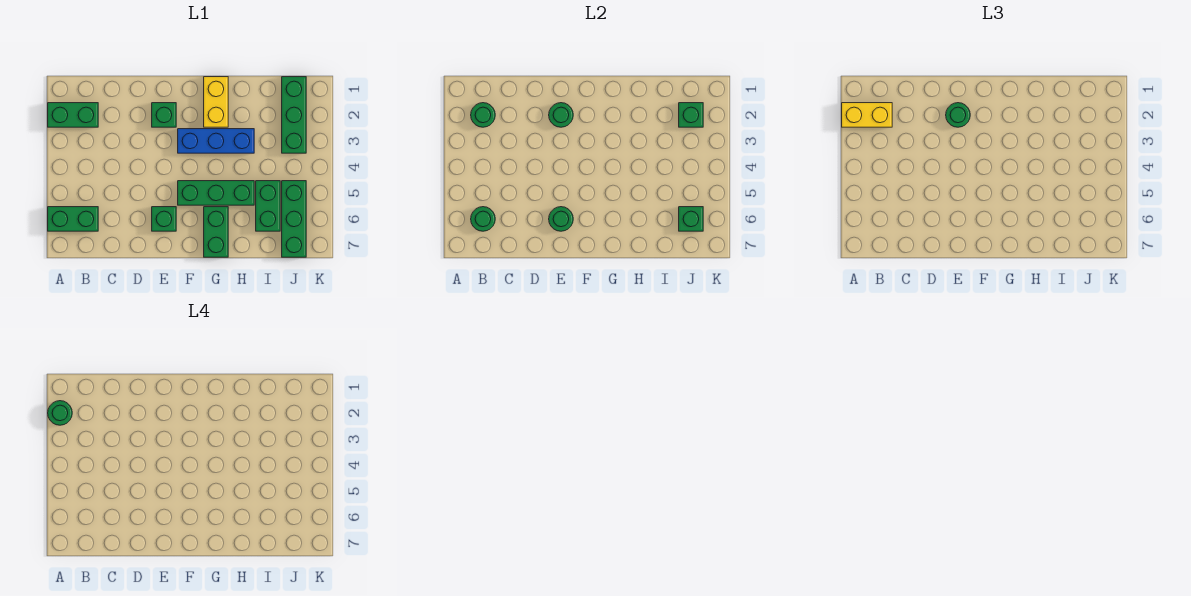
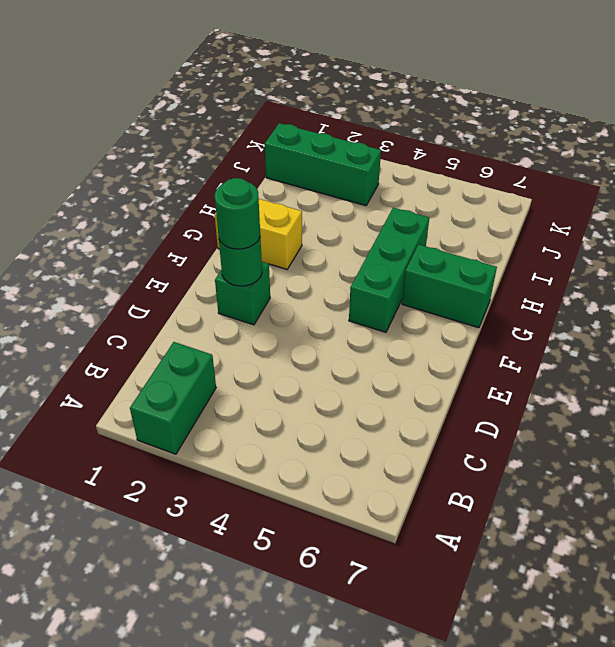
none -> green brick A6:B6 level 1
none -> green brick E6 level 1
none -> blue brick F3:H3 level 1

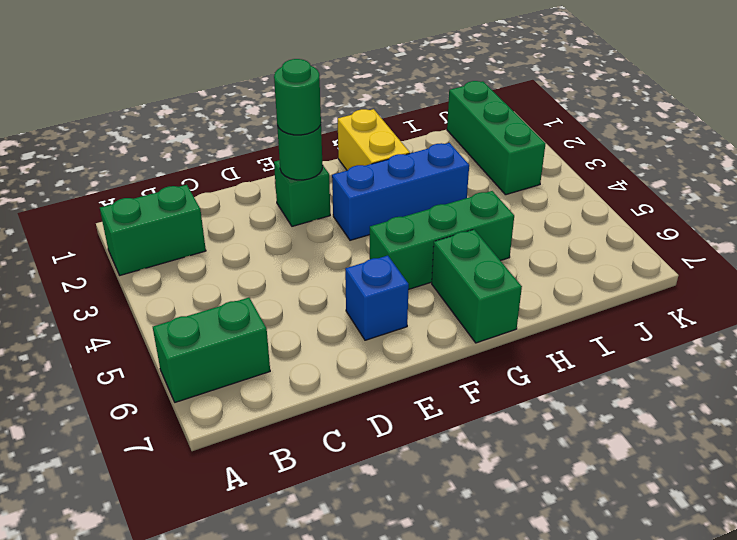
blue brick E6 level 1 -> green brick E6 level 1
none -> green brick I5:I6 level 1
none -> green brick J5:J7 level 1
none -> green round brick B2 level 2

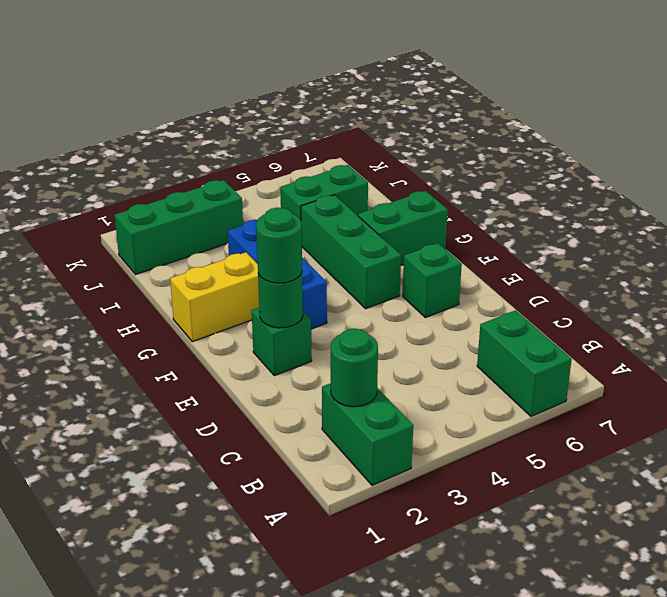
none -> green brick J5:J7 level 1
none -> green round brick B6 level 2
none -> green round brick E6 level 2

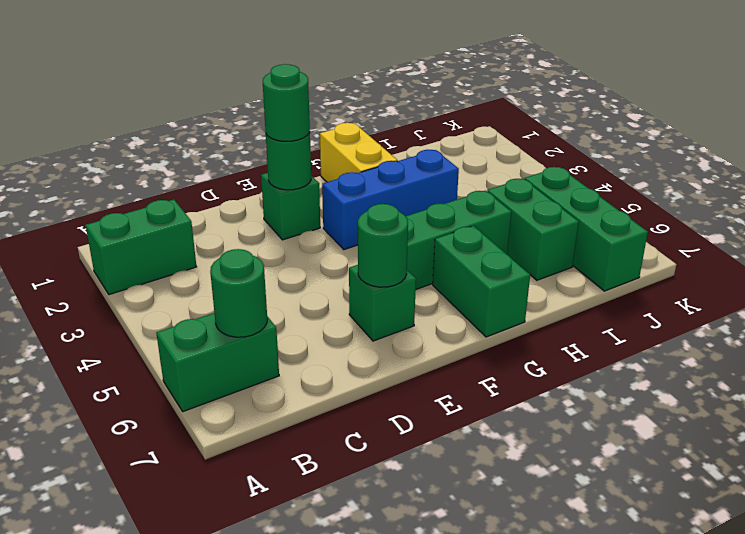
none -> green brick J1:J3 level 1
none -> green round brick B2 level 2
none -> green brick J2 level 2

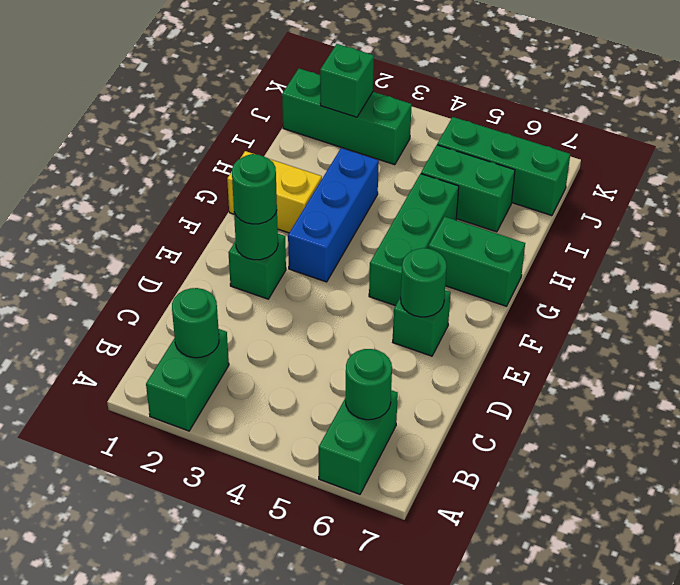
none -> green brick J6 level 2
none -> yellow brick A2:B2 level 3
none -> green round brick A2 level 4

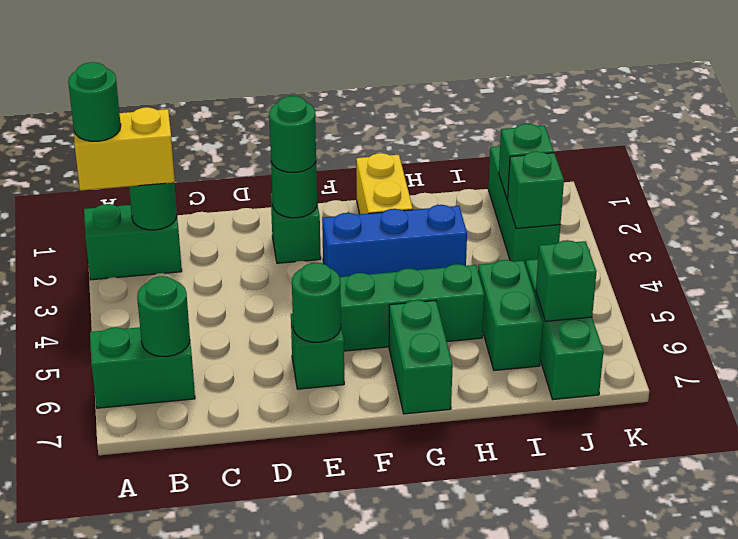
green brick J3 level 2 -> none

